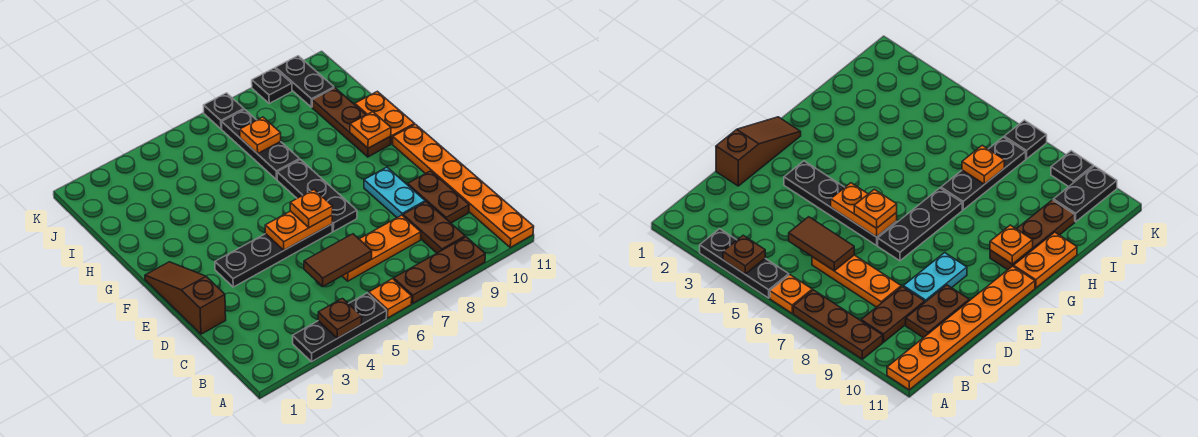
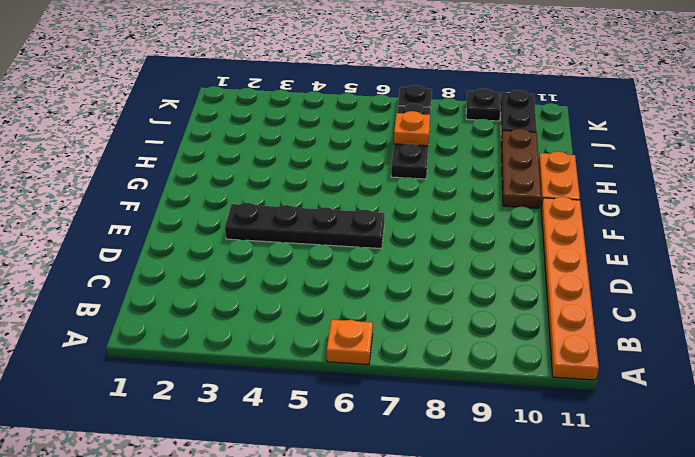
none -> black plate A3:A5 level 1
none -> brown plate A7:A9 level 1
none -> brown plate B9:C9 level 1

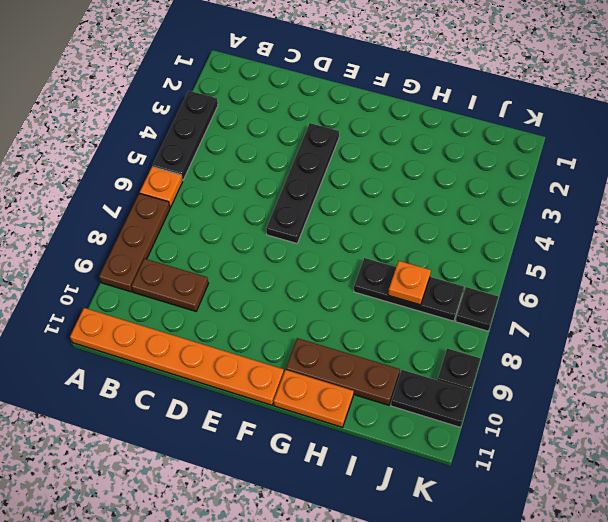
none -> orange plate C6:C8 level 1
none -> brown plate C10:D10 level 1
none -> brown slope D1:F1 level 1 top D

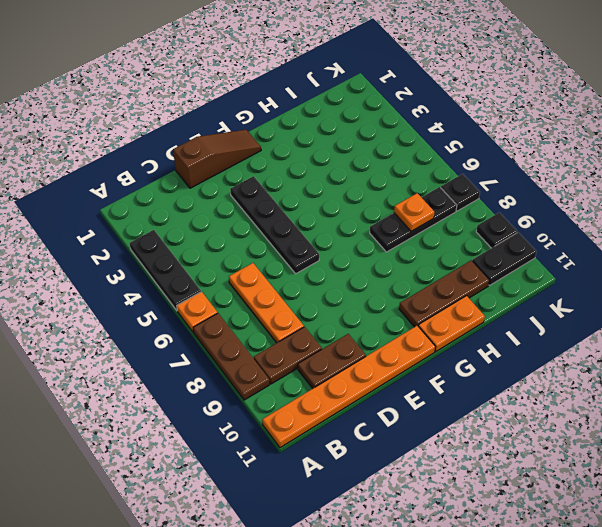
none -> cyan plate D9:E9 level 1
none -> black plate E7:G7 level 1
none -> brown plate A4 level 2

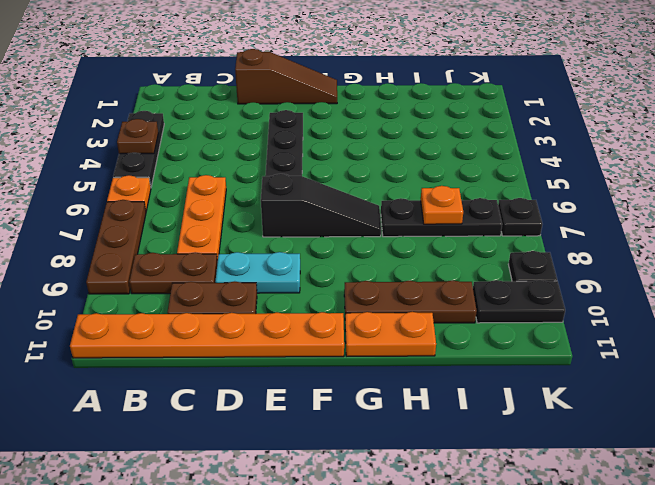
black slope E7:G7 level 1 top E -> black plate E7:G7 level 1
none -> brown tile C5:C6 level 2
none -> orange plate E5:E6 level 2
none -> orange plate G10 level 2

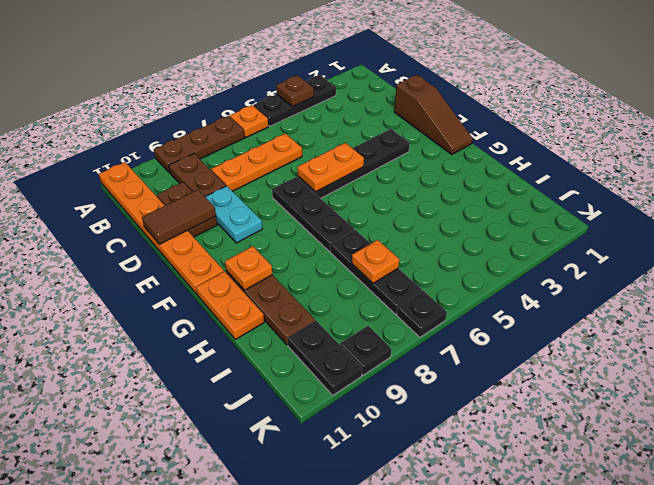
brown tile D10:D11 level 2 -> brown tile C5:C6 level 2
none -> orange plate E6 level 3

